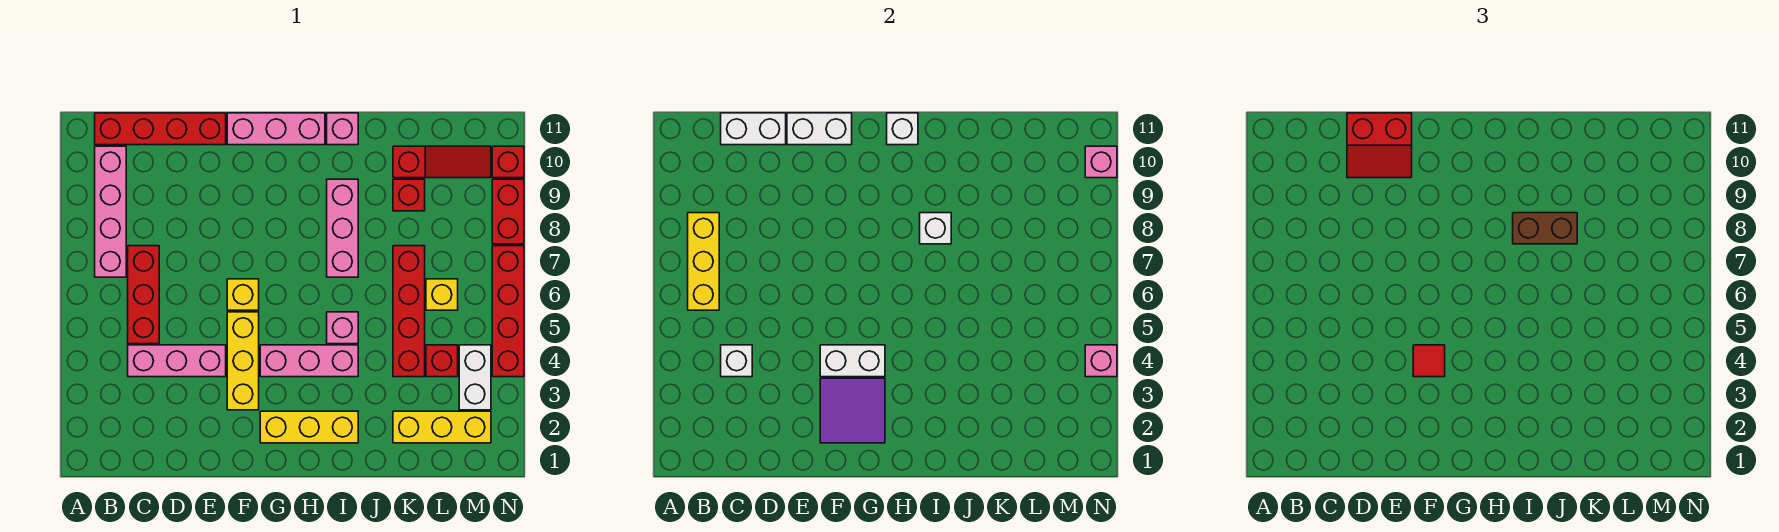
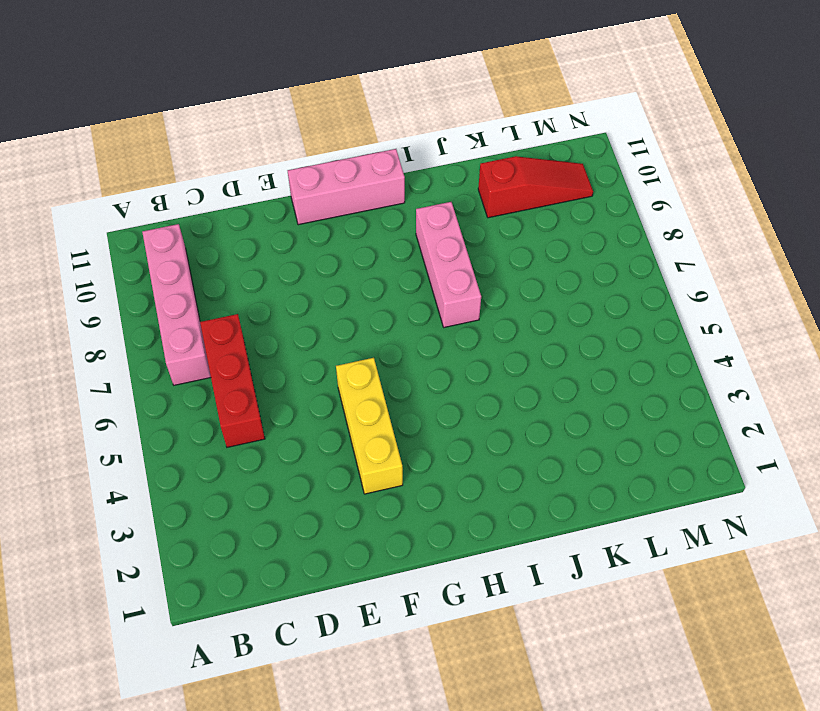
none -> red brick B11:E11 level 1
none -> pink brick C4:E4 level 1
none -> yellow brick F6 level 1
none -> yellow brick G2:I2 level 1

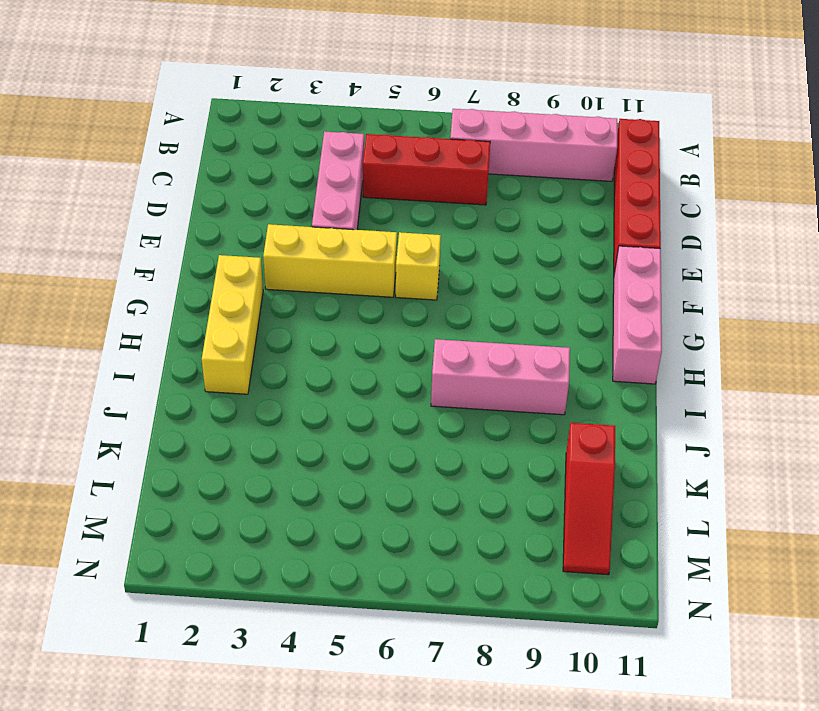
none -> pink brick G4:I4 level 1
none -> pink brick I5 level 1
none -> pink brick I11 level 1
none -> yellow brick K2:M2 level 1

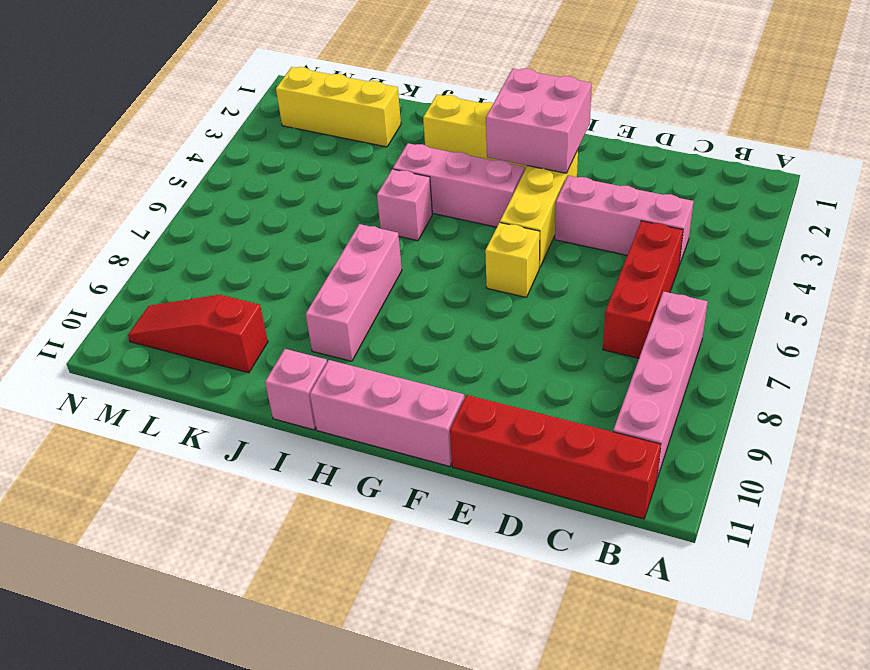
pink brick F2:G3 level 2 -> purple tile F2:G3 level 2
none -> red brick K4:K7 level 1
none -> red brick K9 level 1
none -> red brick L4 level 1
none -> yellow brick L6 level 1

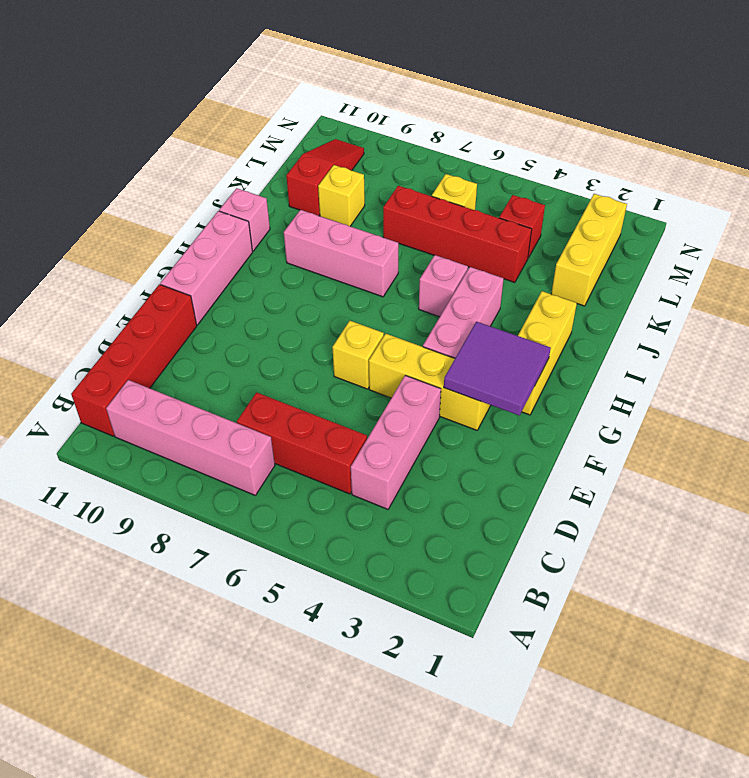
yellow brick K9 level 1 -> red brick K9 level 1
none -> white brick M3:M4 level 1
none -> red brick N4:N7 level 1
none -> red brick N8:N9 level 1
none -> red brick N10 level 1

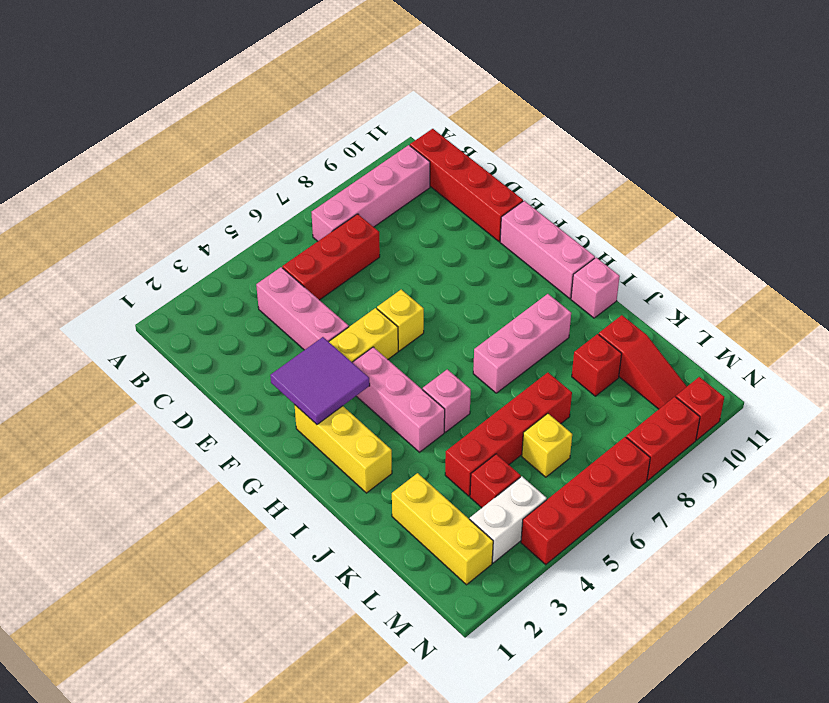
none -> yellow brick B6:B8 level 2
none -> white brick C4 level 2
none -> white brick C11:D11 level 2
none -> white brick E11:F11 level 2

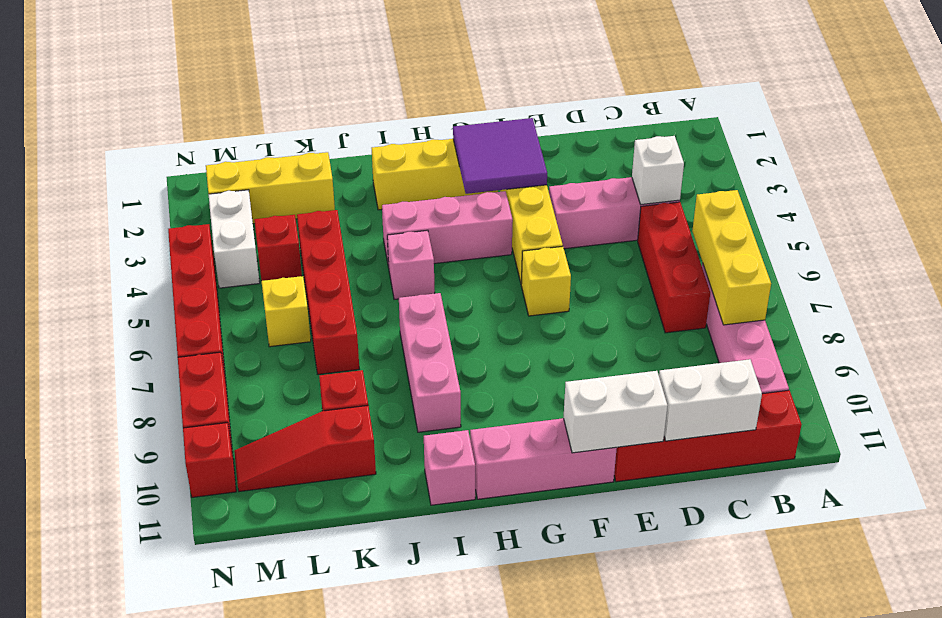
none -> white brick F4:G4 level 2
none -> white brick H11 level 2
none -> white brick I8 level 2
none -> pink brick N4 level 2

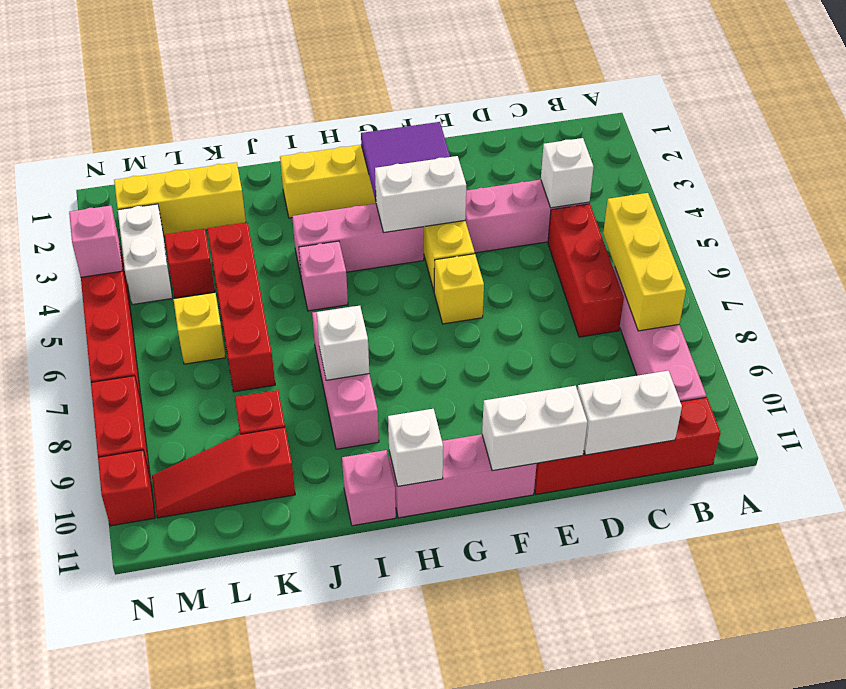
none -> pink brick N10 level 2
none -> red slope D10:E11 level 3 top 11
none -> red tile F4 level 3
none -> brown brick I8:J8 level 3

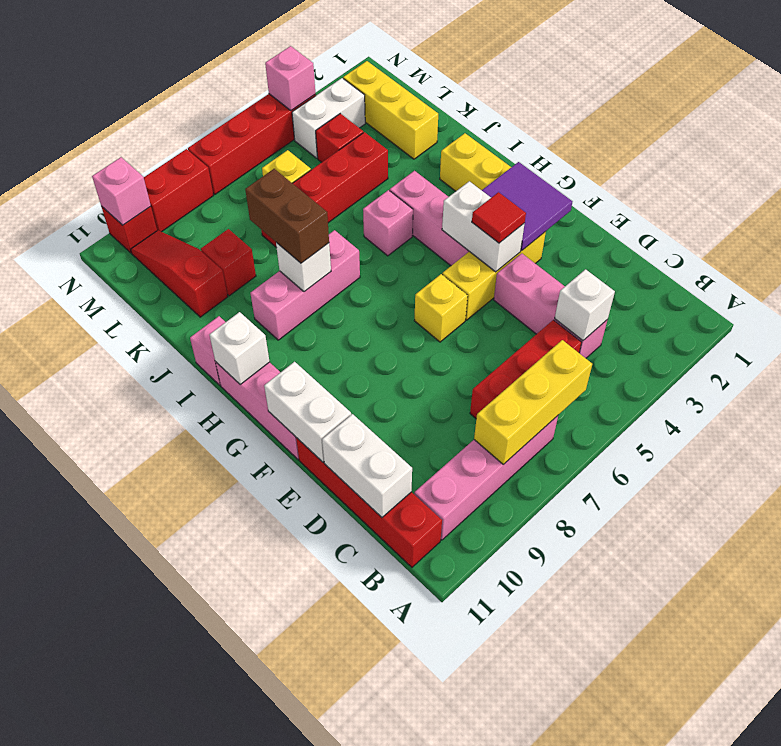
none -> red slope D10:E11 level 3 top 11

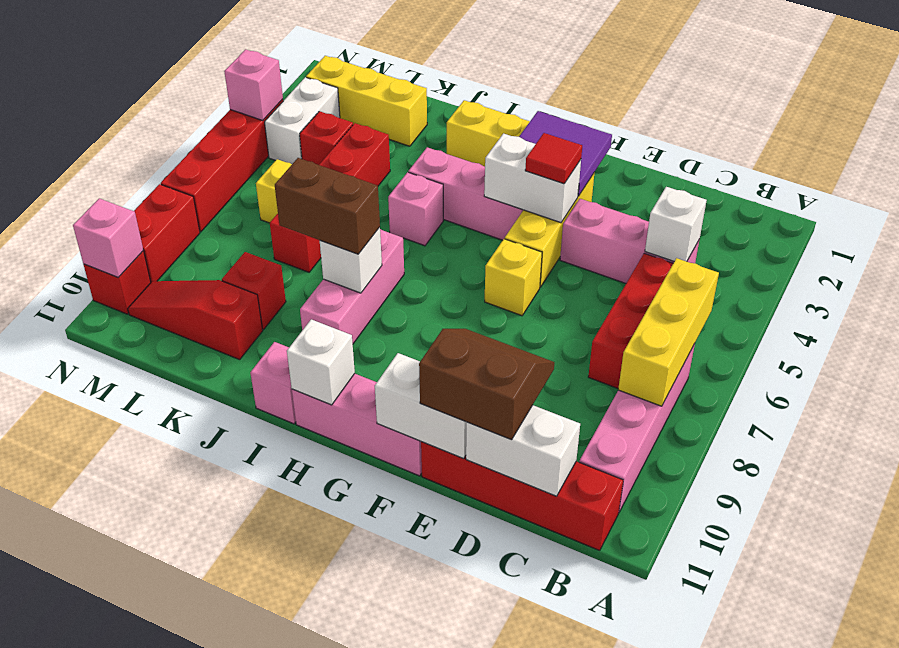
brown slope D10:E11 level 3 top 11 -> red slope D10:E11 level 3 top 11

